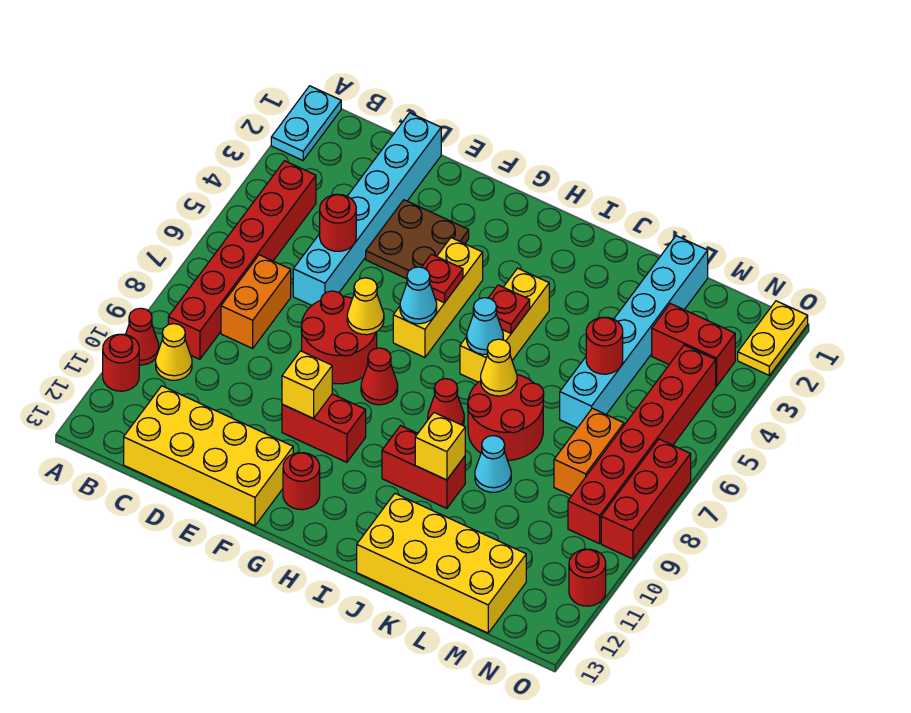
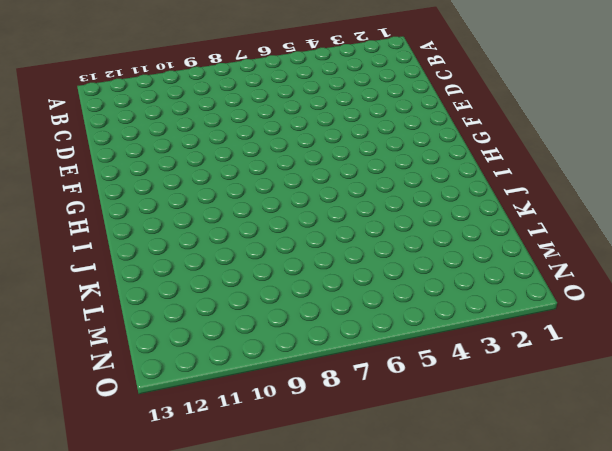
none -> cyan plate A1:A2 level 1
none -> red cone A10 level 1
none -> red round brick A11 level 1
none -> red brick B4:B9 level 1

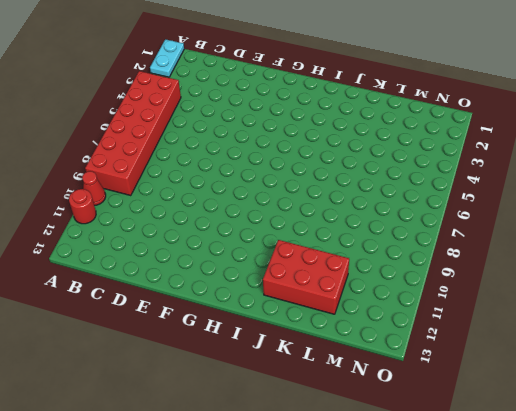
red brick A4:B9 level 1 -> red brick B4:B9 level 1
red brick J11:L12 level 1 -> yellow brick J12:M13 level 1
none -> yellow cone B10 level 1
none -> orange brick C7:C8 level 1
none -> yellow brick C12:F13 level 1
none -> cyan brick D1:D6 level 1

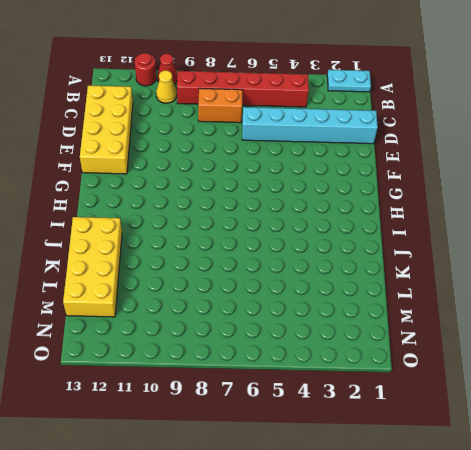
none -> brown plate E3:F4 level 1
none -> red round brick E7:F8 level 1
none -> red brick F10:G10 level 1
none -> yellow brick G4:G6 level 1

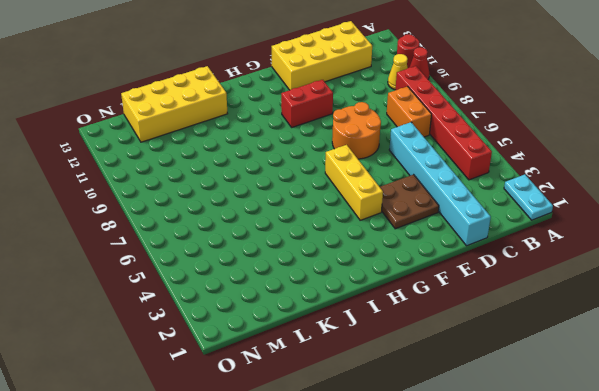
orange round brick E7:F8 level 1 -> red round brick E7:F8 level 1
none -> red cone G8 level 1
none -> red round brick G12 level 1
none -> yellow brick I4:I6 level 1
none -> red cone I8 level 1

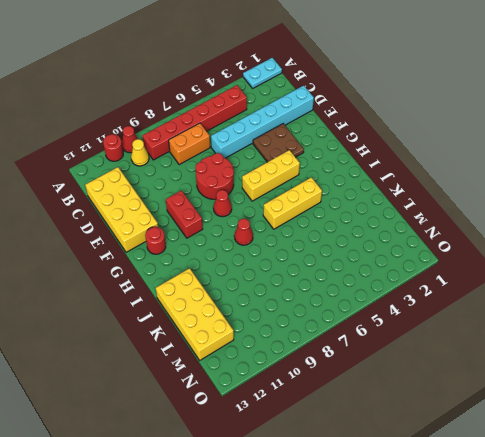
none -> red brick I10:J10 level 1
none -> red round brick J7:K8 level 1
none -> cyan cone K9 level 1
none -> cyan brick L1:L6 level 1

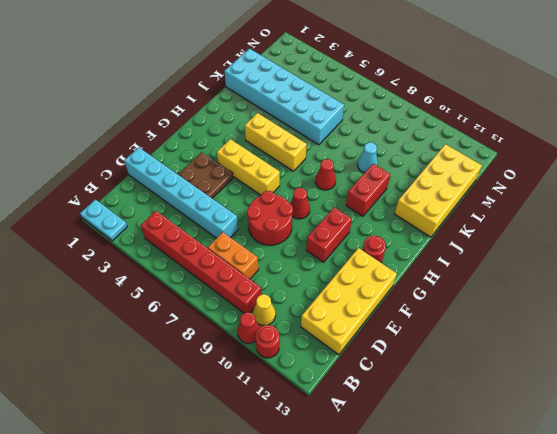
cyan brick K1:L6 level 1 -> cyan brick L1:L6 level 1
none -> red round brick J7:K8 level 1
none -> red brick M3:N3 level 1
none -> orange brick M7:M8 level 1
none -> red brick N4:N9 level 1

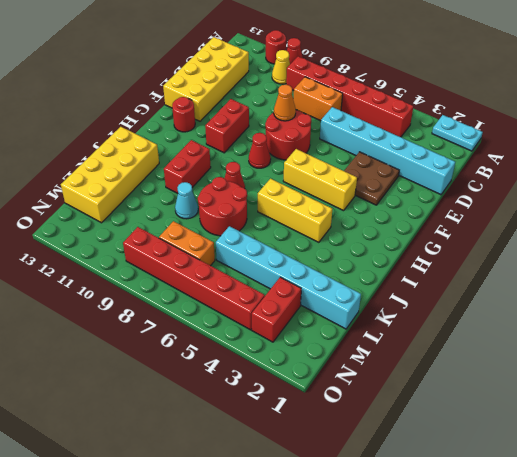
orange cone E8 level 2 -> none
none -> yellow plate O1:O2 level 1
none -> red brick O7:O9 level 1
none -> red round brick O11 level 1
none -> red round brick D5 level 2

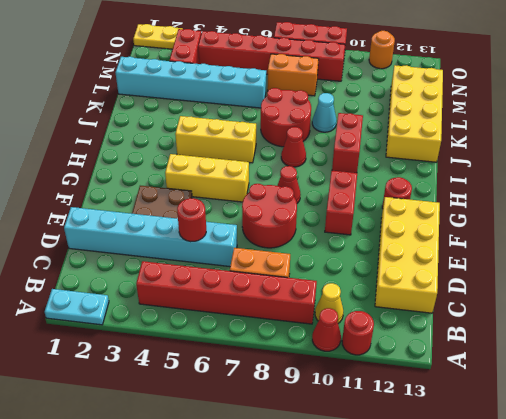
orange round brick O11 level 1 -> red round brick O11 level 1
none -> yellow cone F7 level 2
none -> yellow brick F10 level 2
none -> red plate G5 level 2
none -> cyan cone G6 level 2

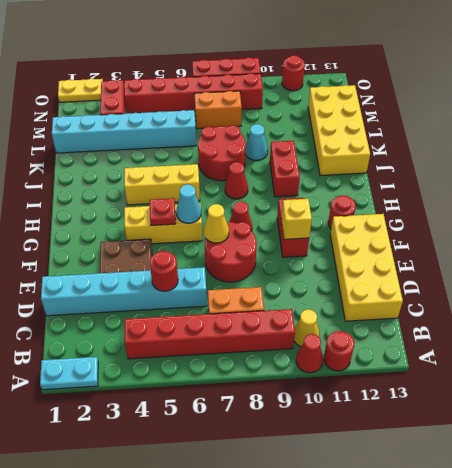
none -> red plate I5 level 2
none -> cyan cone I6 level 2
none -> yellow cone J7 level 2
none -> yellow brick J10 level 2

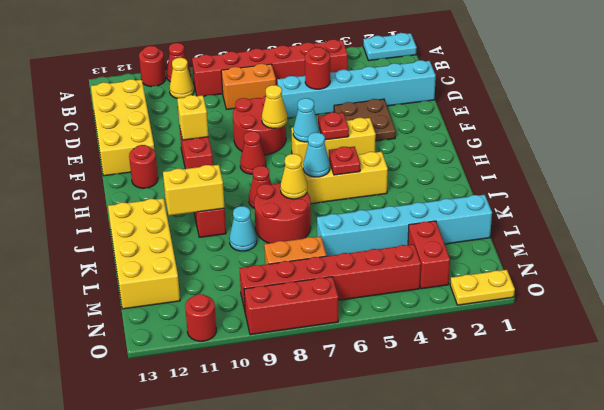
yellow brick J10:J11 level 2 -> yellow brick J10 level 2
none -> red round brick L5 level 2

